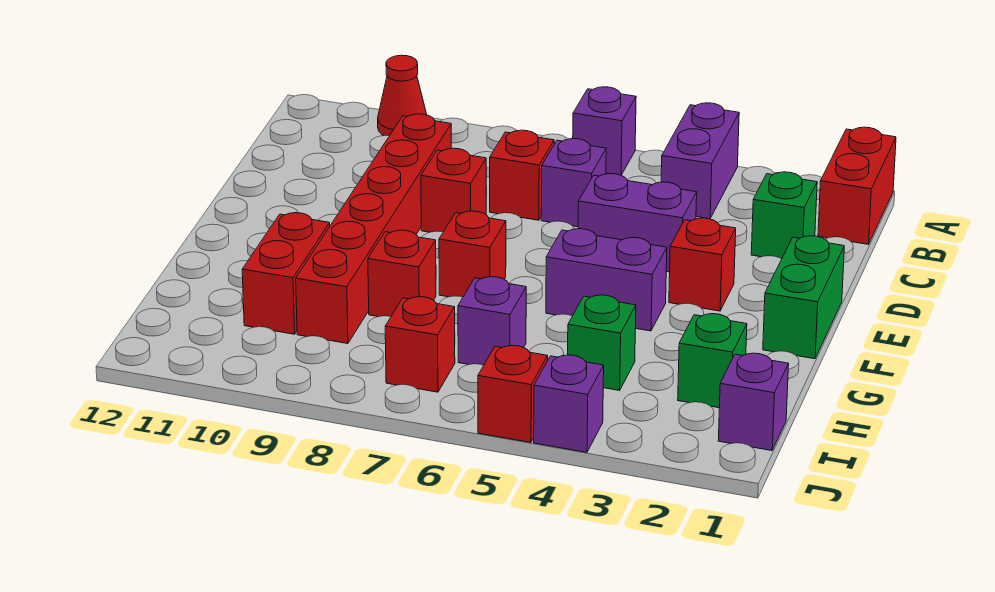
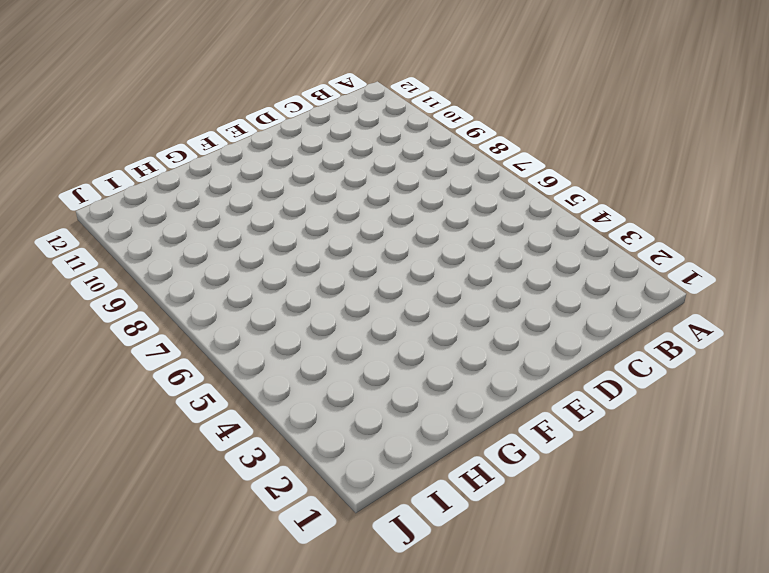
none -> red brick A1:B1 level 1
none -> purple brick A4:B4 level 1
none -> purple brick A6 level 1

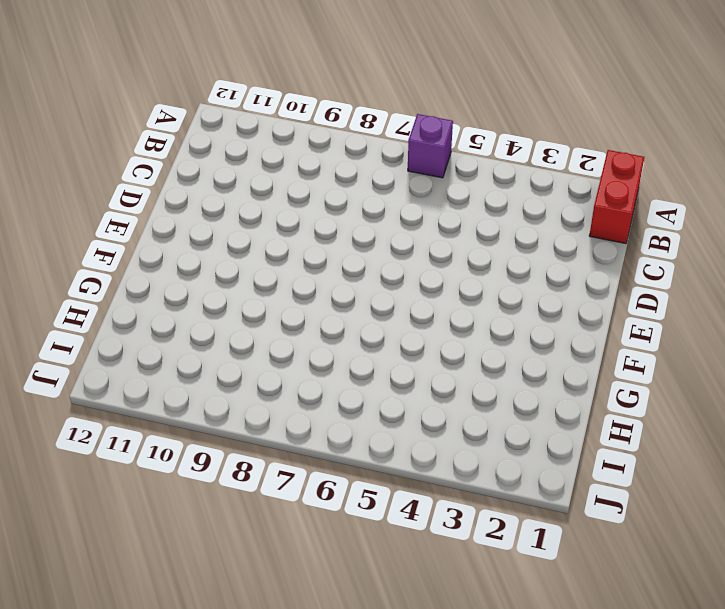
none -> purple brick A4:B4 level 1
none -> red cone A10 level 1
none -> green brick C2 level 1

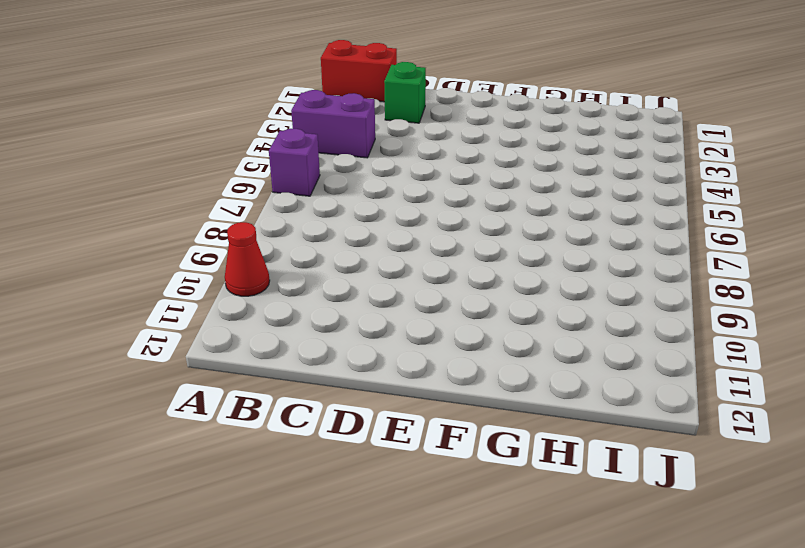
none -> purple brick C6 level 1
none -> red brick C7 level 1
none -> red brick C9:H9 level 1

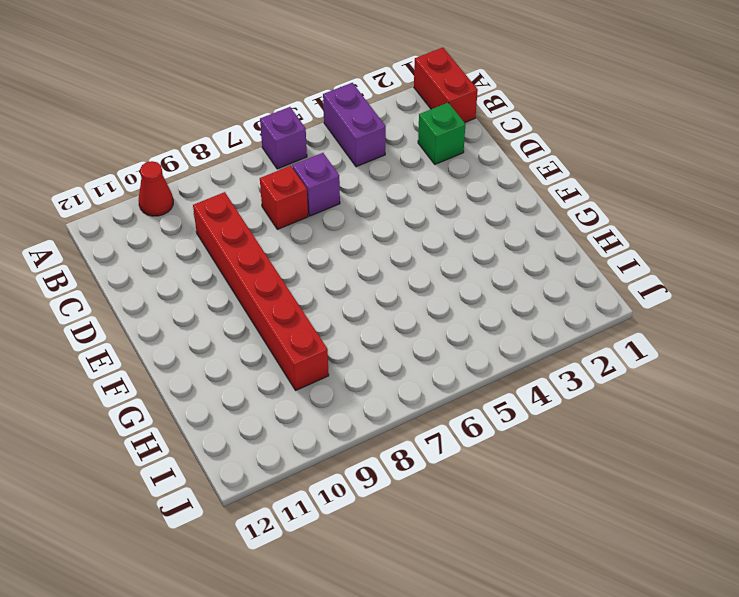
none -> purple brick D4:D5 level 1
none -> red brick D8 level 1
none -> green brick E1:F1 level 1

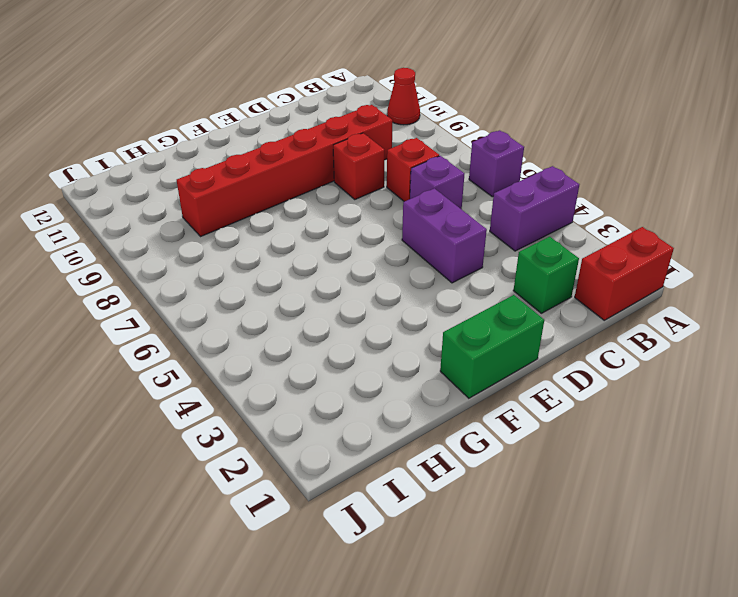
none -> red brick E3 level 1
none -> purple brick F4:F5 level 1
none -> red brick F7 level 1

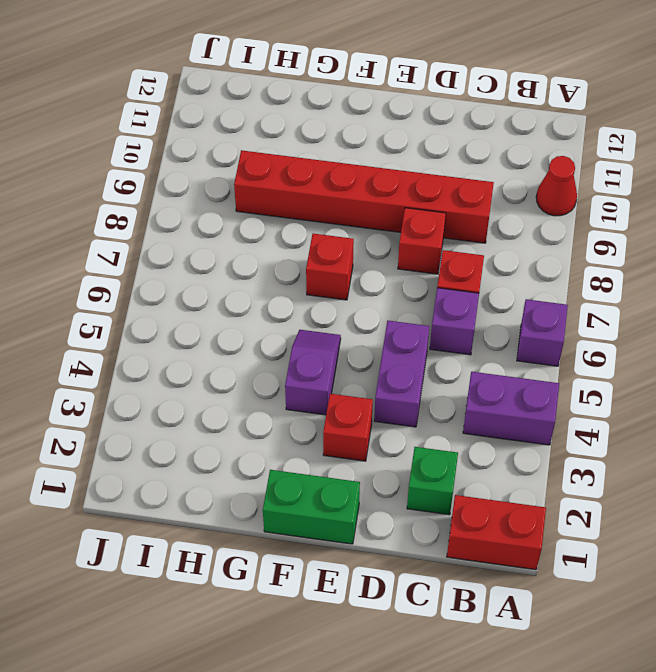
purple slope F4:F5 level 1 top 4 -> purple brick F4:F5 level 1
none -> red brick G8 level 1
none -> red brick G10:H10 level 1
none -> green brick H2 level 1

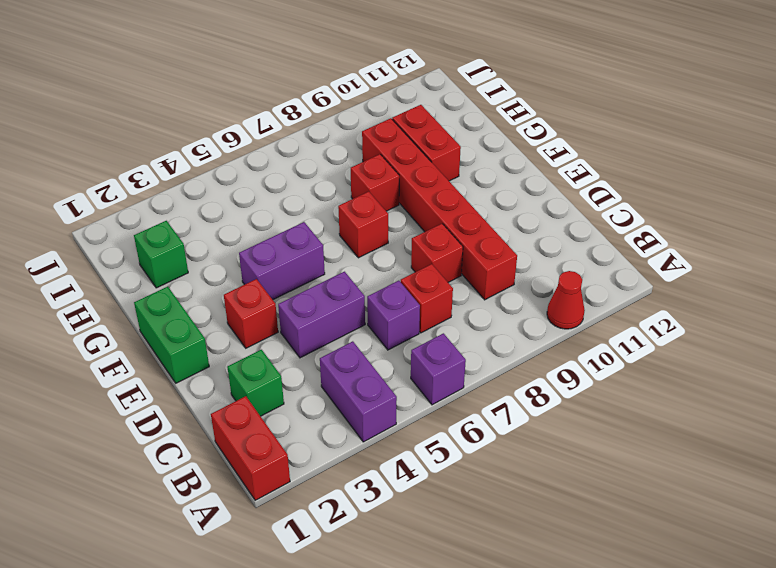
none -> green brick H4 level 1
none -> purple brick H6 level 1
none -> purple brick I1 level 1

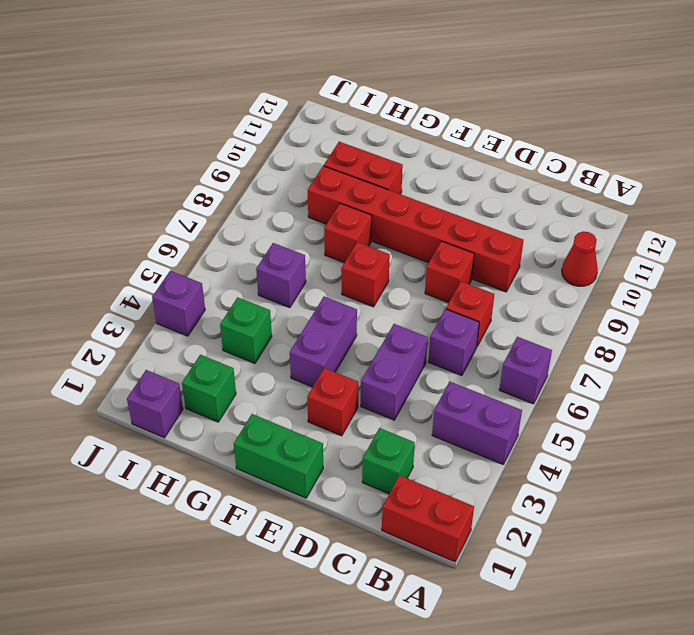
none -> red brick I7 level 1
none -> red brick J5 level 1

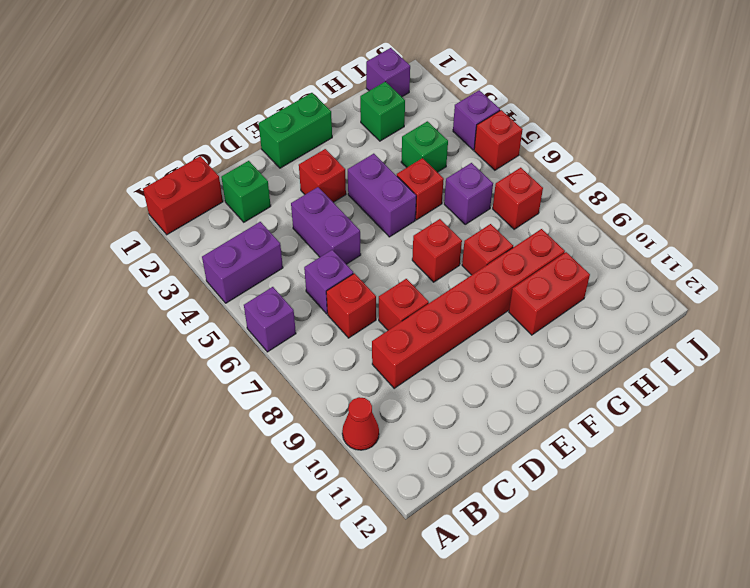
red brick G5 level 1 -> none

